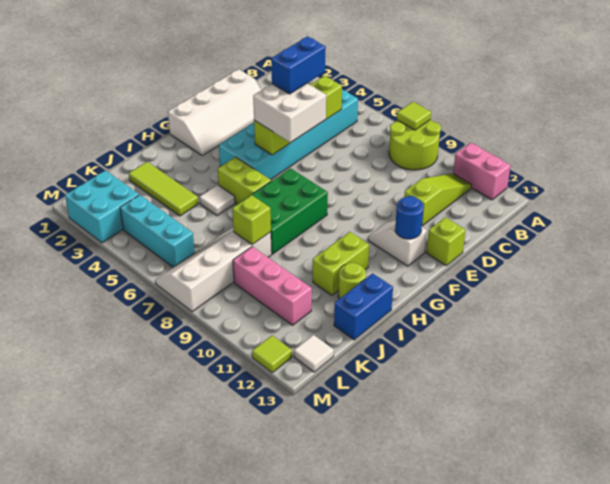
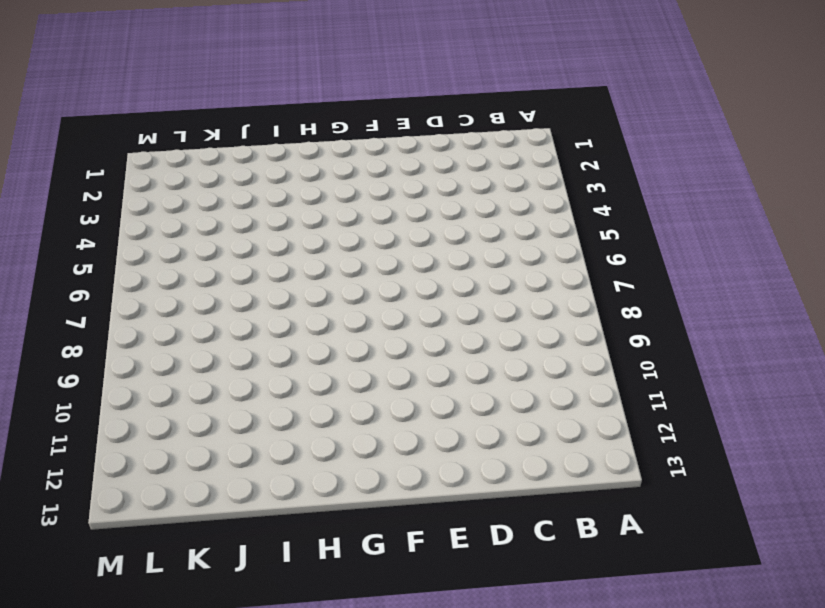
none -> lime round brick A8:B9 level 1
none -> pink brick A11:A12 level 1
none -> cyan brick B4:G5 level 1

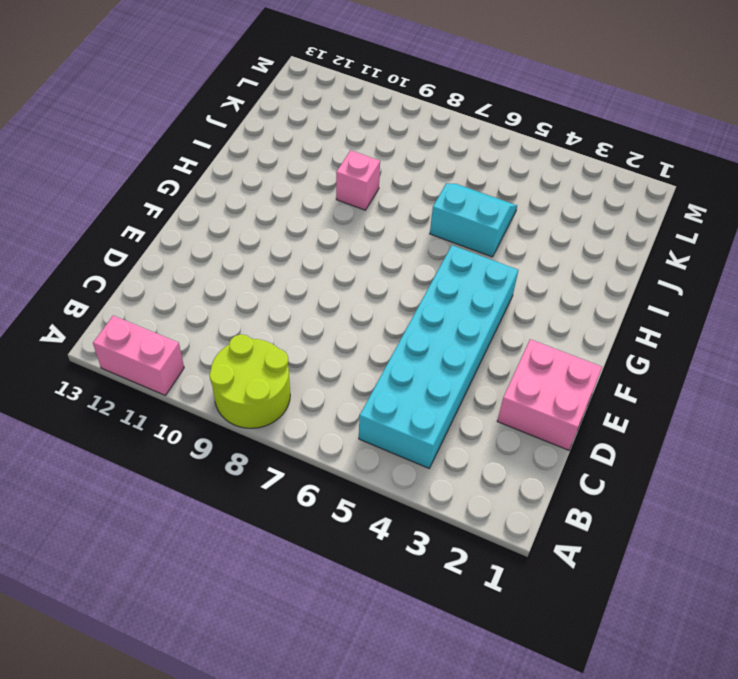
pink brick D1:E2 level 1 -> white slope D1:G2 level 1 top 1
cyan slope I5:J6 level 1 top I -> white tile I5 level 1
pink brick I9 level 1 -> none
none -> lime slope B11:D11 level 1 top D
none -> lime brick E13 level 1
none -> white slope F11:F12 level 1 top 12

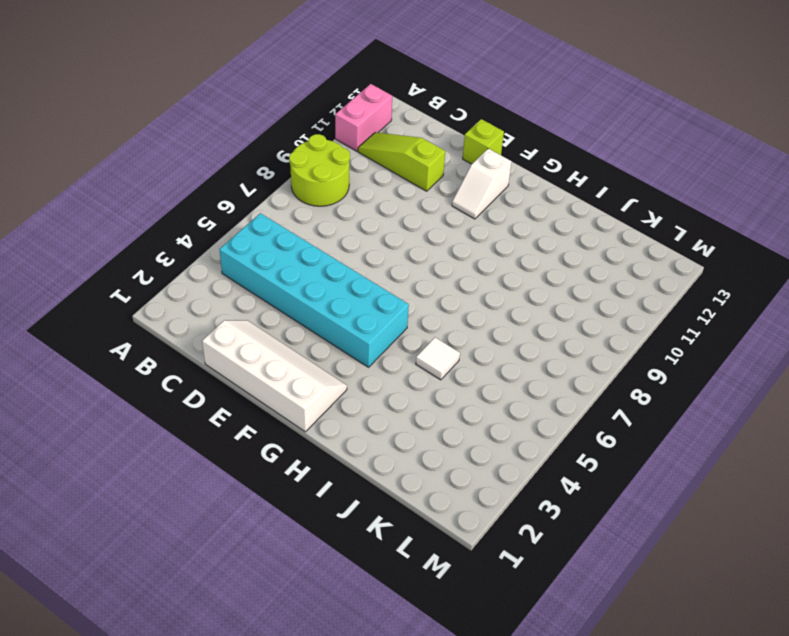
none -> green brick G7:I8 level 1
none -> lime brick H5:H6 level 1
none -> lime brick H11:I11 level 1

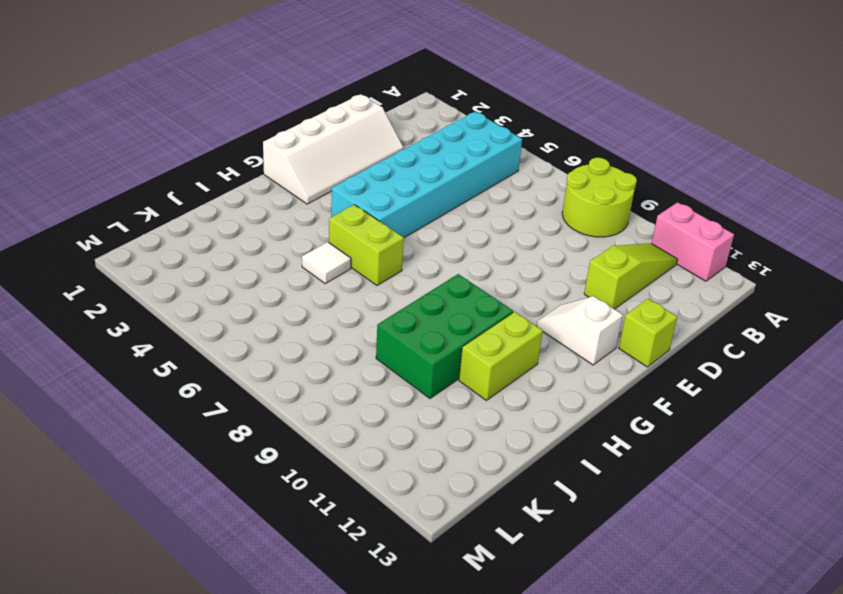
green brick H9:J10 level 1 -> green brick G7:I8 level 1
none -> lime round brick I12 level 1
none -> blue brick I13:J13 level 1
none -> lime tile J2:J4 level 1

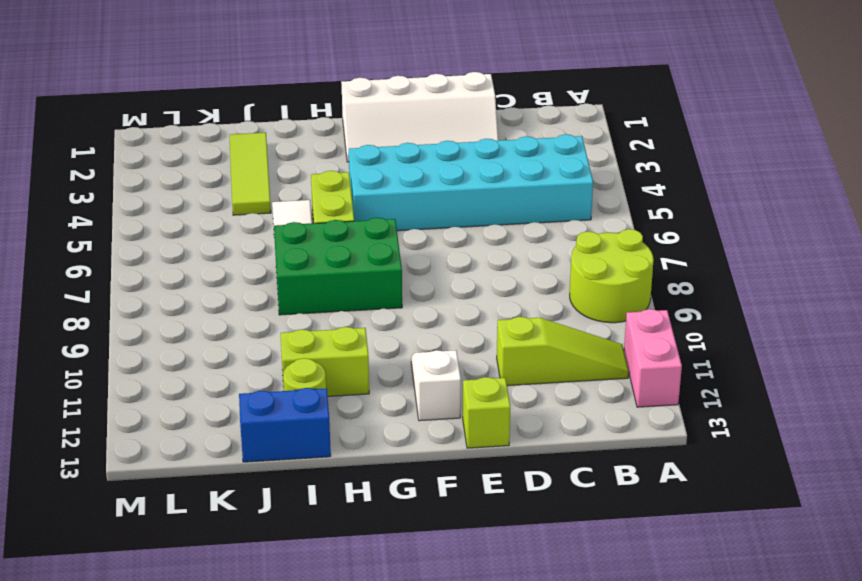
none -> white slope J7:M8 level 1 top 8
none -> pink brick K9:K11 level 1
none -> cyan brick L2:M3 level 1

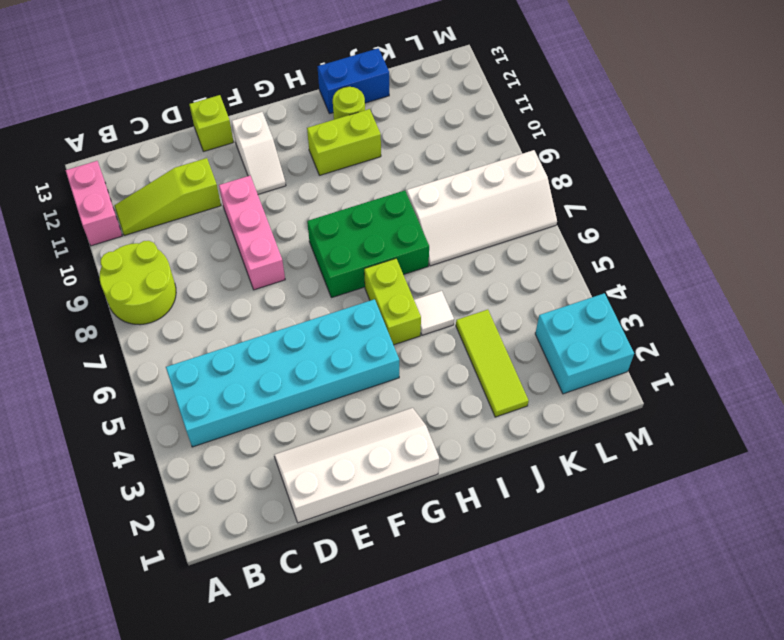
pink brick E8:E10 level 1 -> pink brick K9:K11 level 1
none -> cyan brick L4:L6 level 1
none -> white tile L13 level 1
none -> lime tile M12 level 1

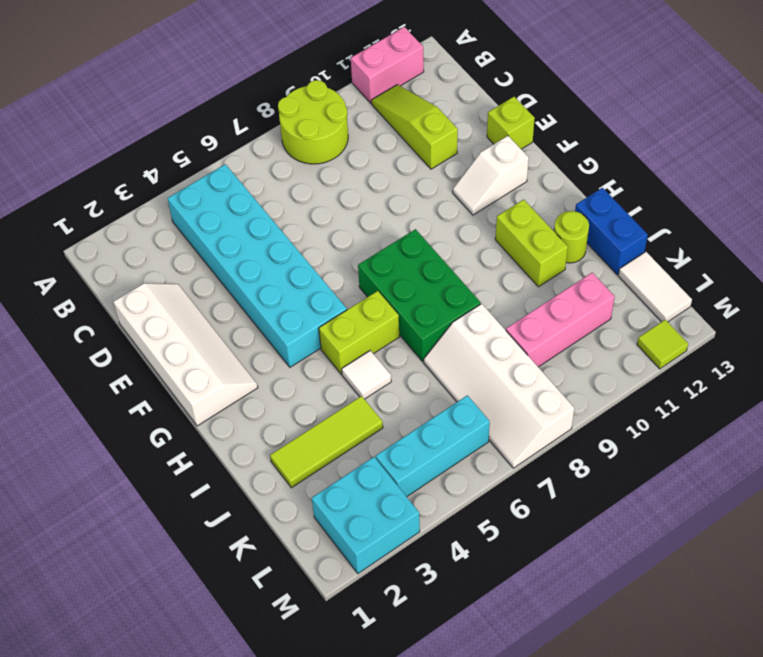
white tile K13:L13 level 1 -> white tile L13 level 1
none -> lime tile A8 level 2
none -> lime brick C5:F5 level 2
none -> blue round brick F12 level 2

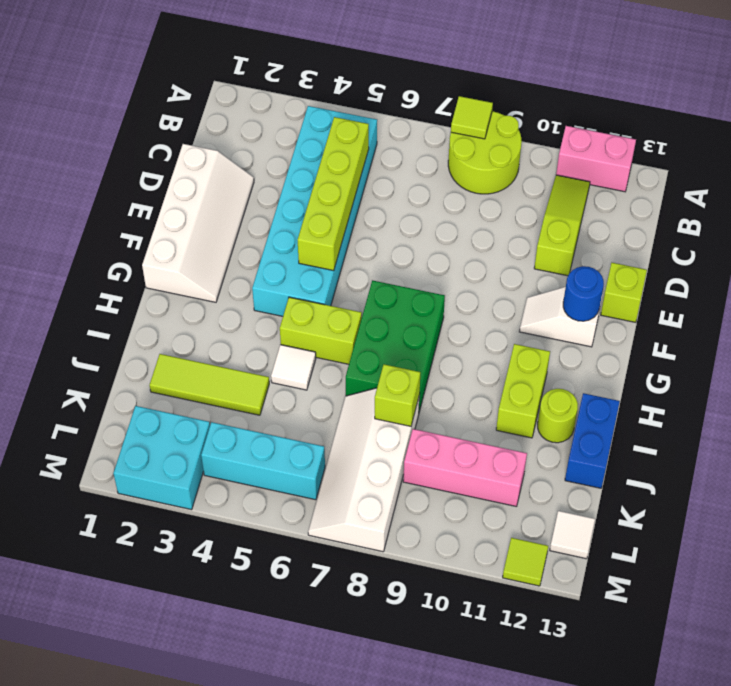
none -> white brick E5:F6 level 3
none -> blue brick D5:E5 level 4

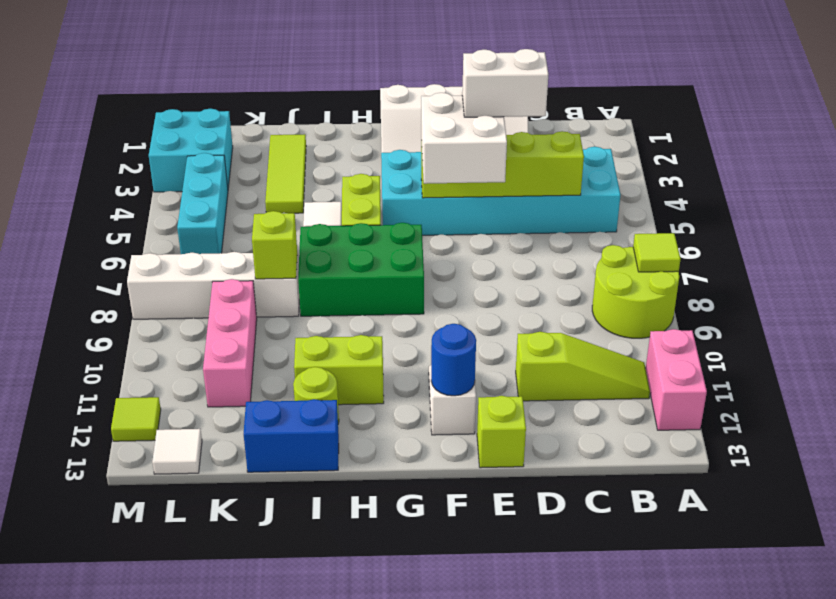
white brick D5:E5 level 4 -> blue brick D5:E5 level 4

